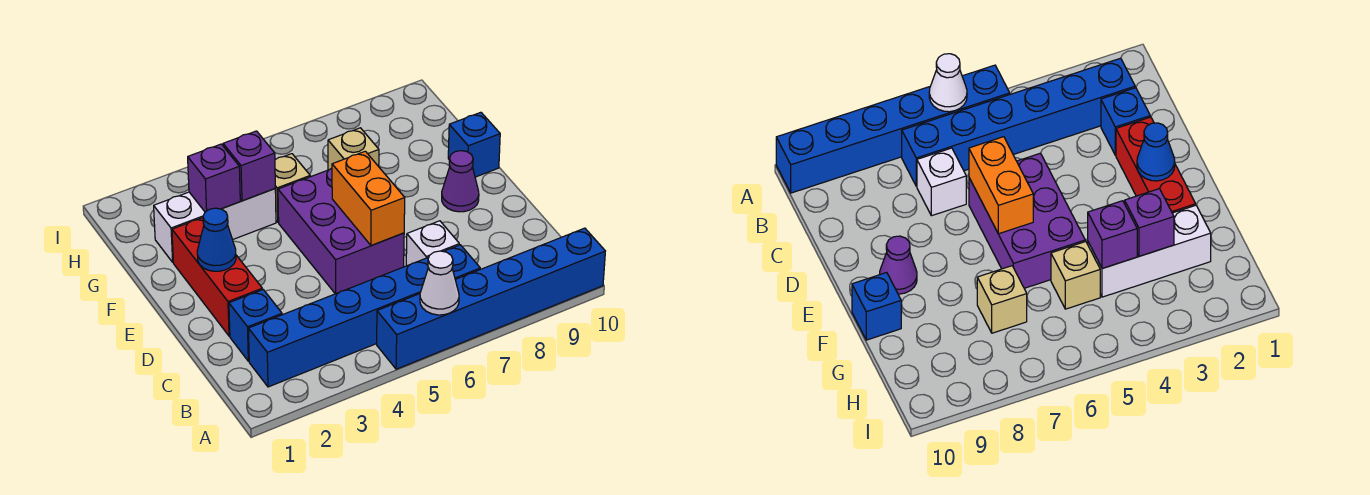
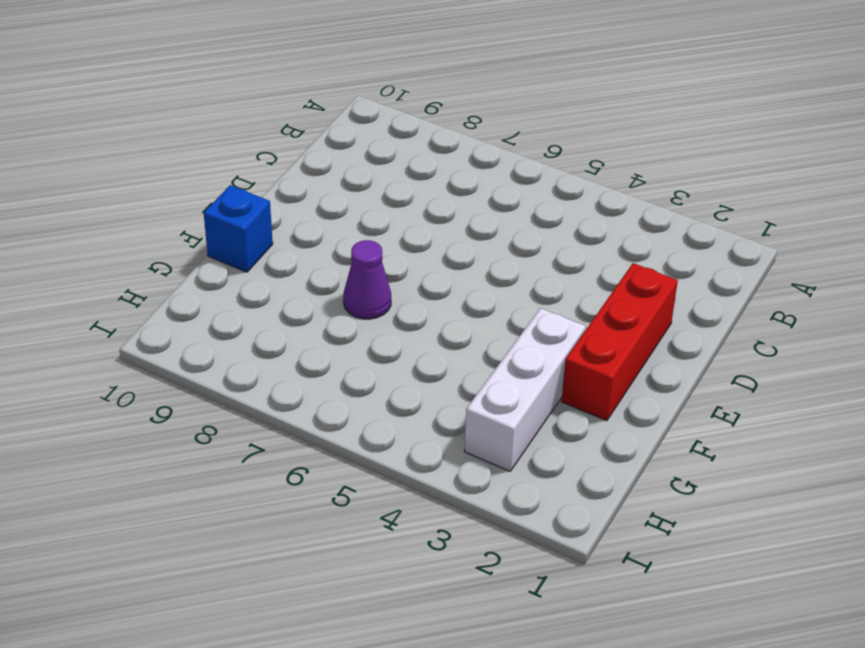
white brick F3:H3 level 1 -> white brick G2:G4 level 1
purple cone F7 level 1 -> purple cone E9 level 1
none -> blue brick A5:A10 level 1
none -> blue brick B2:B7 level 1
none -> blue brick C2 level 1

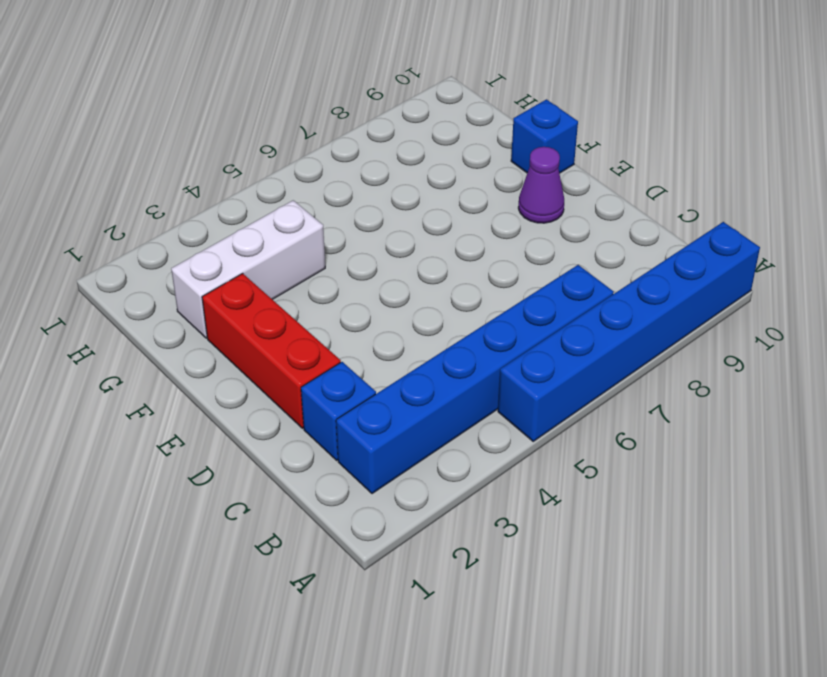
none -> white brick C7 level 1
none -> purple brick D5:F6 level 1
none -> tan brick G5 level 1

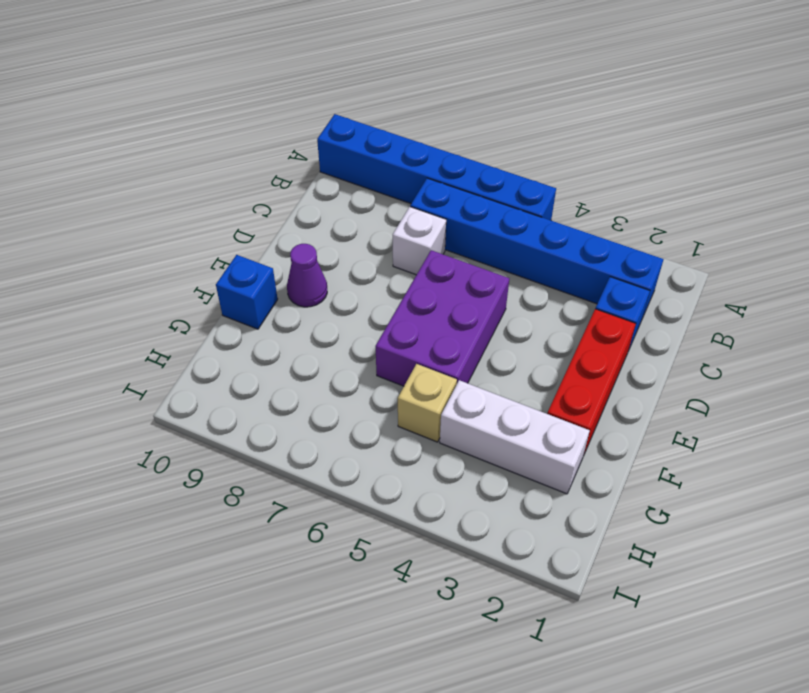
none -> tan brick G7 level 1
none -> white cone A6 level 2
none -> orange brick D6:E6 level 2

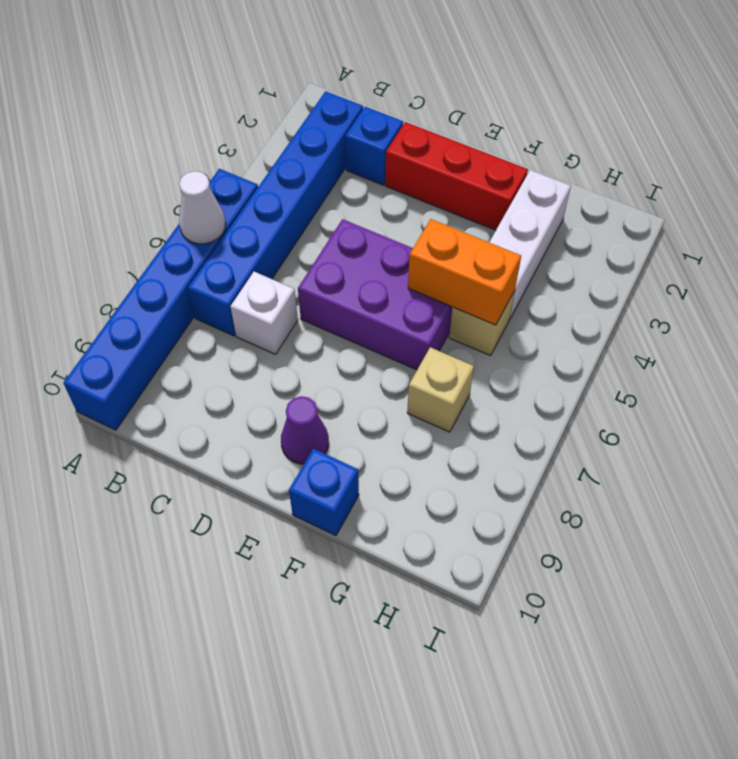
orange brick F5:G5 level 2 -> orange brick D6:E6 level 2
none -> blue cone E2 level 2
none -> purple brick G3 level 2
none -> purple brick G4 level 2

